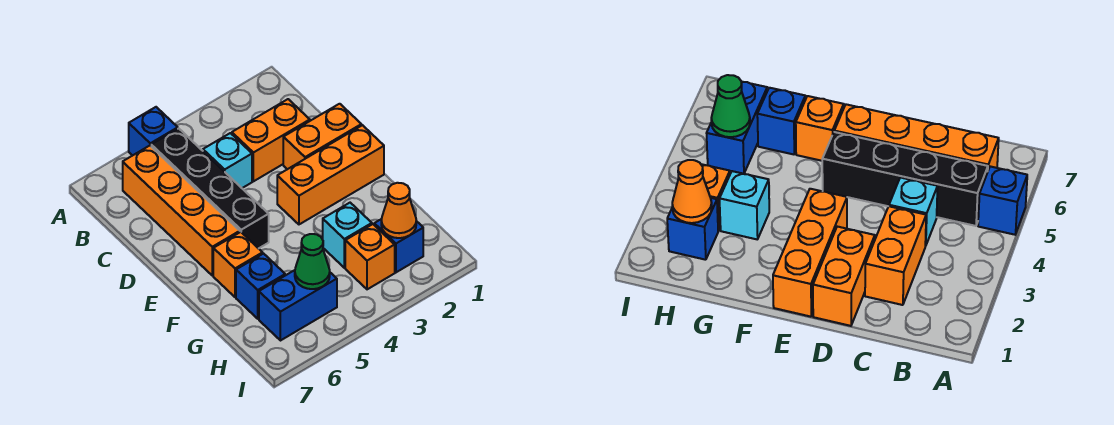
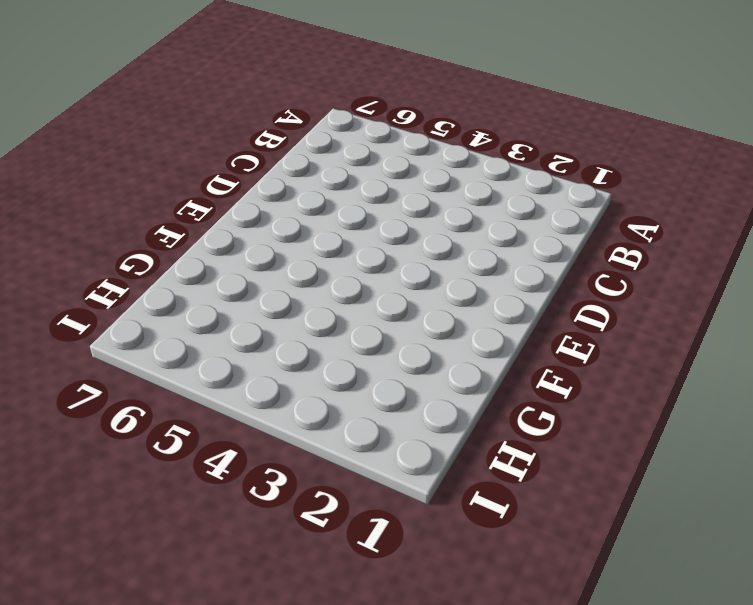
none -> blue brick A5 level 1
none -> black brick B5:E5 level 1
none -> orange brick B6:E6 level 1

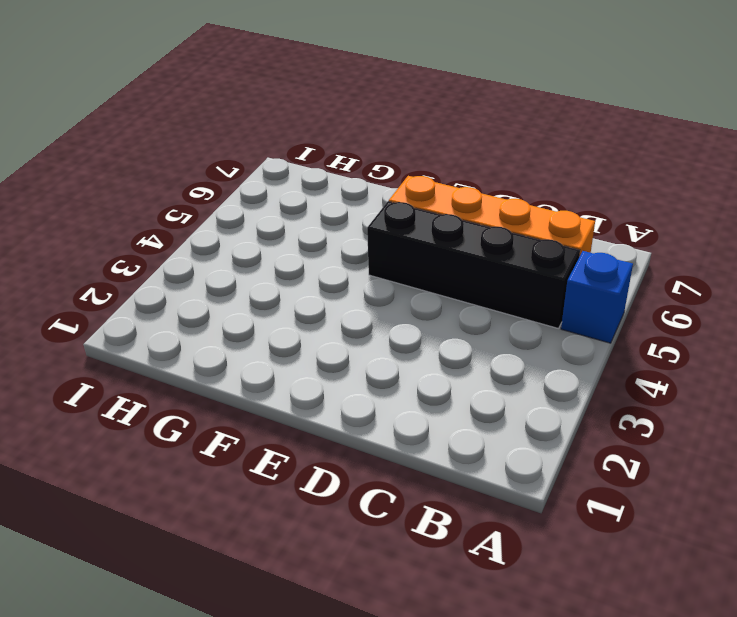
none -> orange brick C2:C3 level 1
none -> cyan brick C4 level 1
none -> orange brick D1:D2 level 1

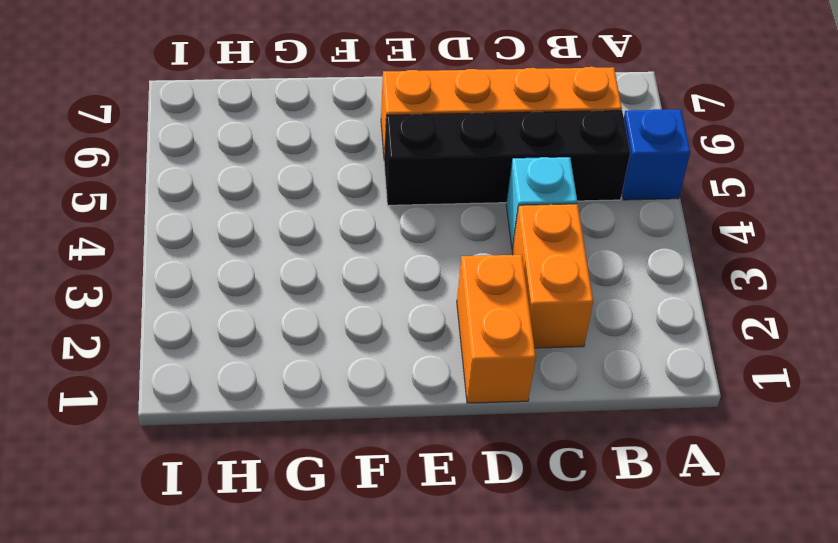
none -> orange brick E1:E3 level 1
none -> orange brick F6 level 1
none -> cyan brick G3 level 1

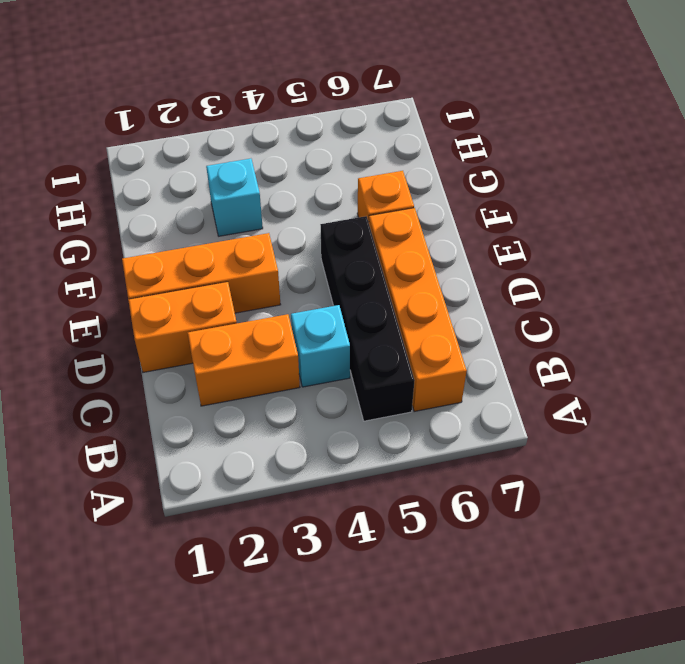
none -> blue brick A5 level 1
none -> blue brick G6 level 1
none -> blue brick H2 level 1

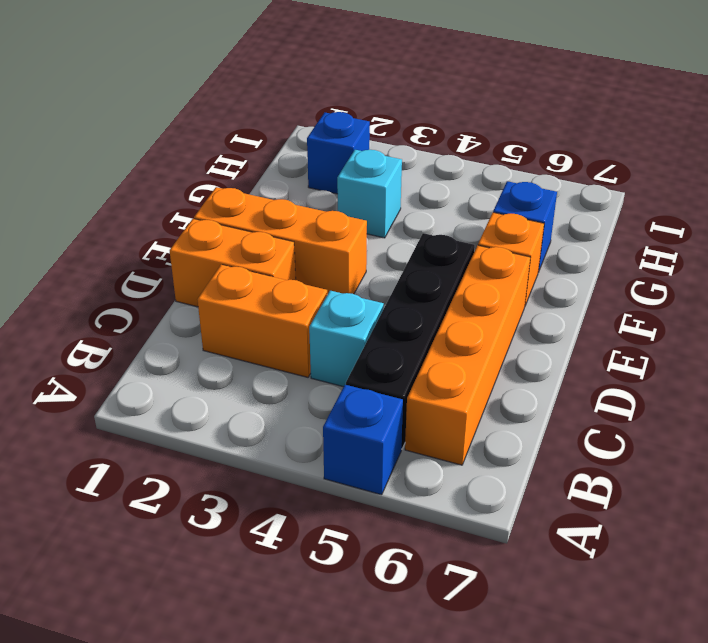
none -> orange brick H3 level 1
none -> blue brick H5:H6 level 1
none -> orange cone H2 level 2

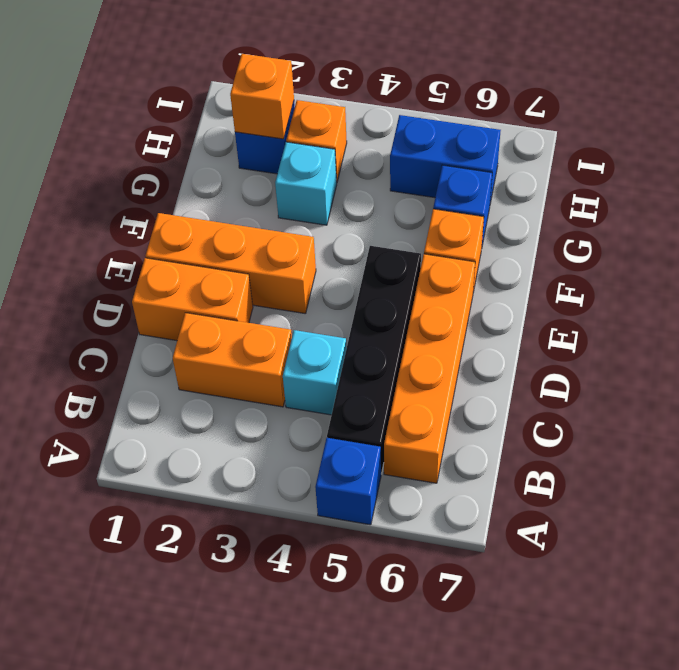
orange brick H2 level 2 -> orange cone H2 level 2
none -> green cone H5 level 2

